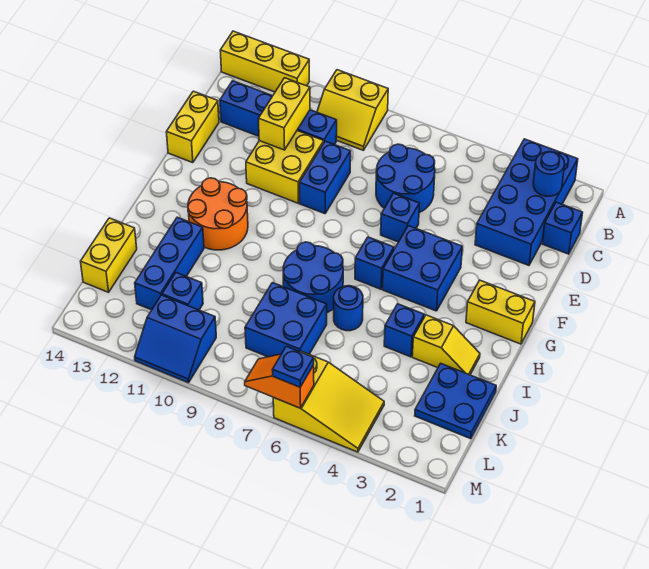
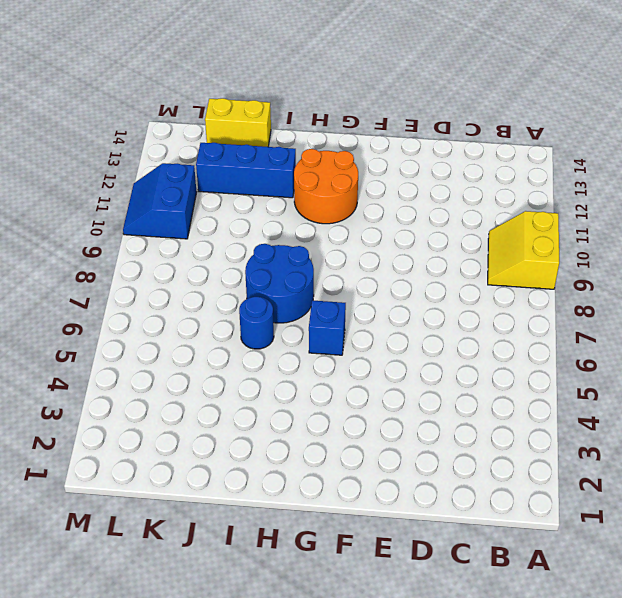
none -> blue brick A2:D3 level 1
none -> yellow brick A12:A14 level 1
none -> blue brick C1 level 1

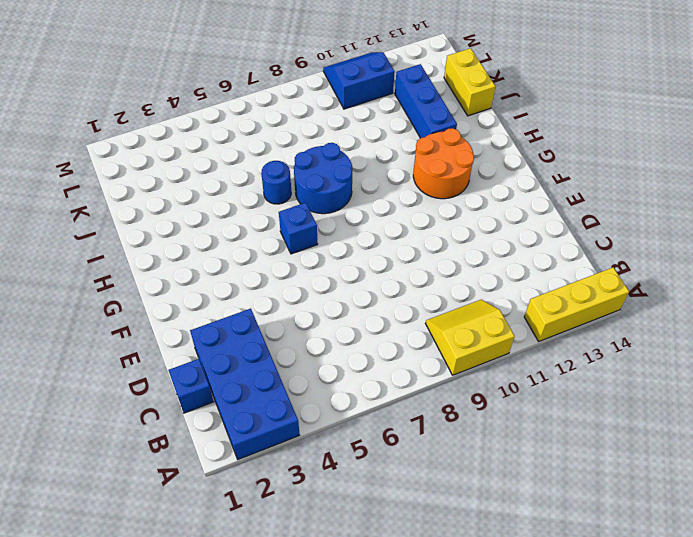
none -> blue round brick C6:D7 level 1
none -> blue brick C10:C13 level 1
none -> blue brick D9:E9 level 1

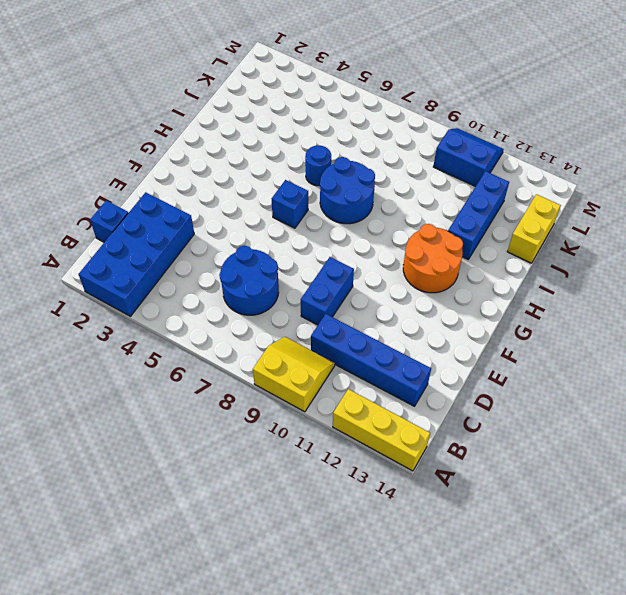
none -> yellow brick D10:E11 level 1
none -> yellow brick D14:E14 level 1
none -> blue brick E6 level 1

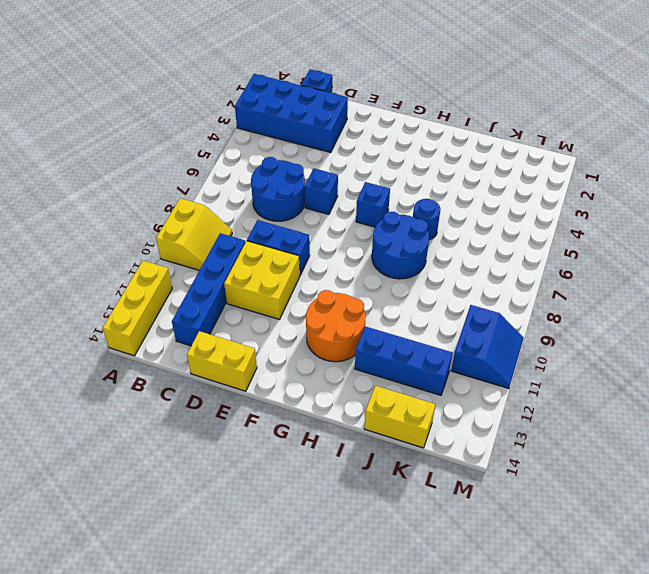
none -> blue brick F4:G5 level 1
none -> yellow brick G1:G2 level 1
none -> yellow slope I2:I3 level 1 top 3

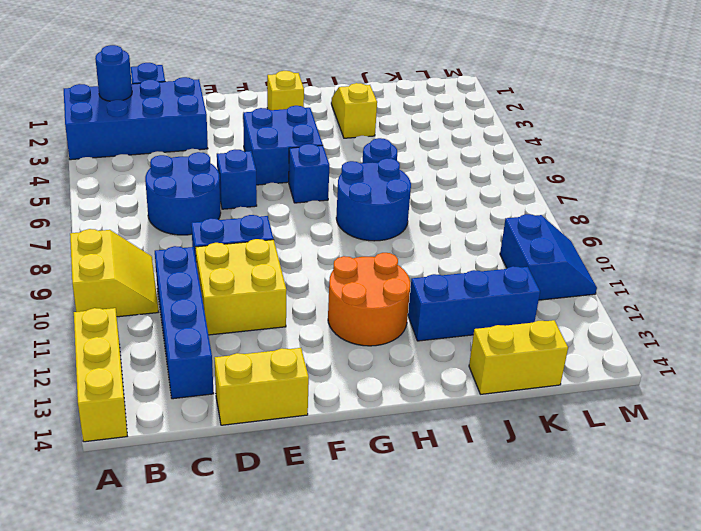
yellow brick G2 level 1 -> yellow brick G1:G2 level 1
none -> blue brick I4 level 1
none -> blue plate J1:K2 level 1
none -> blue brick J7:K8 level 1

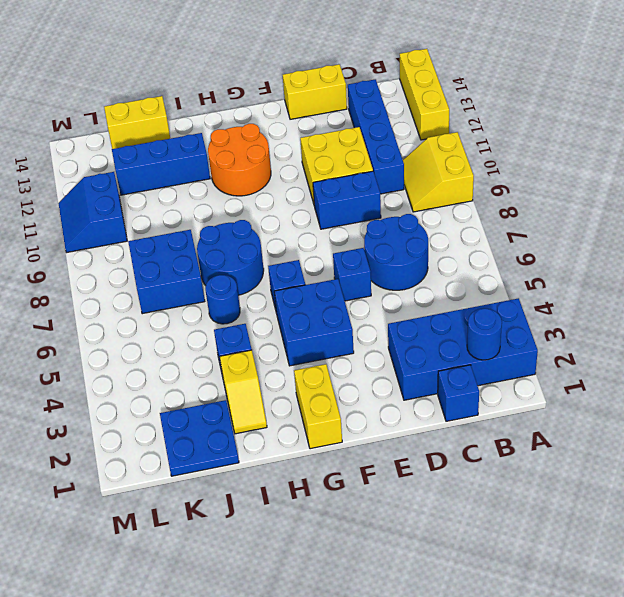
none -> blue brick K11 level 1
none -> yellow slope L4:M6 level 1 top 6
none -> yellow brick C11:D11 level 2

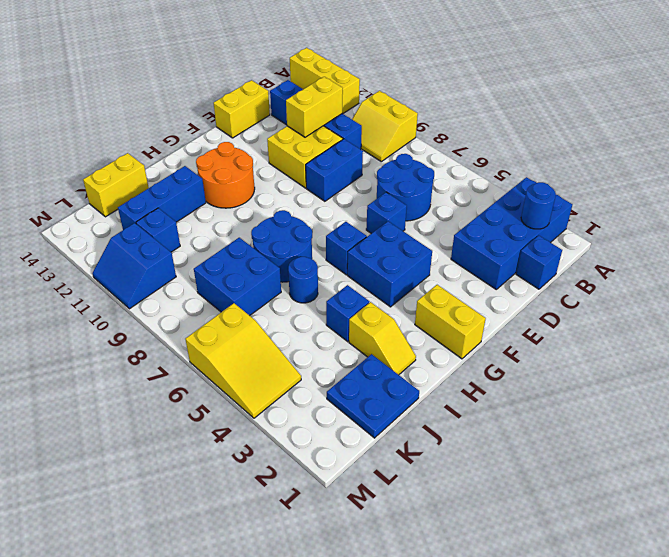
none -> orange slope M6:M7 level 2 top 6
none -> blue plate M6 level 3

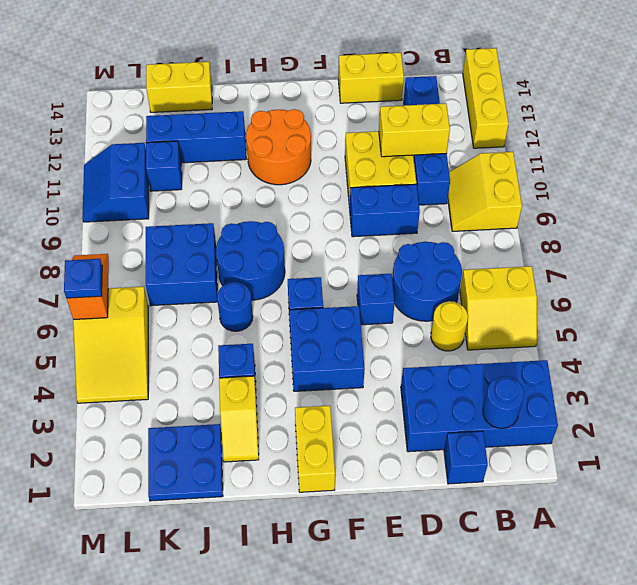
yellow slope A5:B6 level 1 top 6 -> none
yellow round brick C5 level 1 -> none

